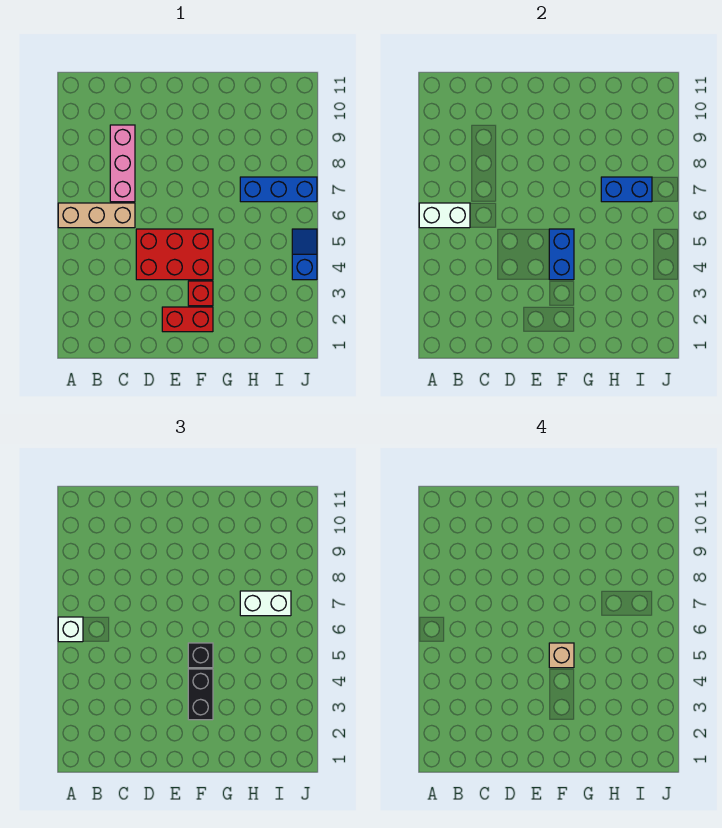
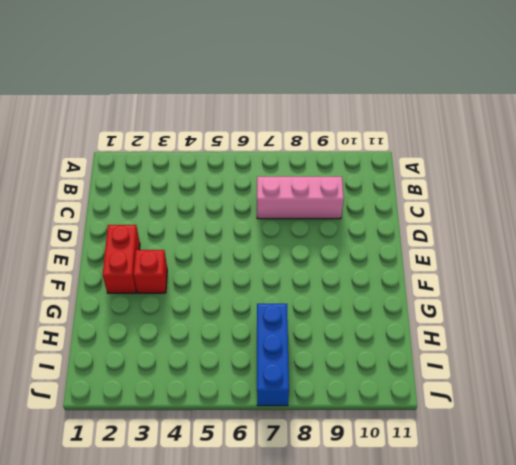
none -> tan brick A6:C6 level 1
none -> red brick D4:F5 level 1
none -> blue slope J4:J5 level 1 top 4

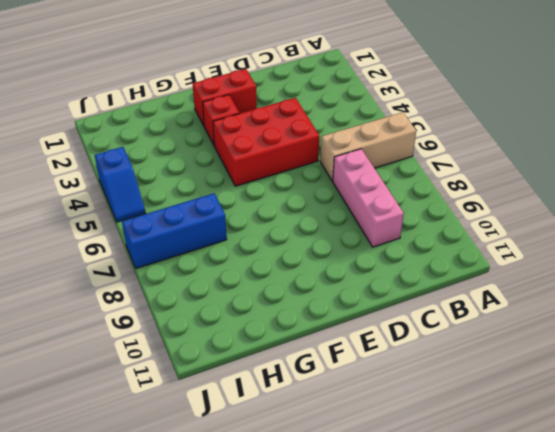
none -> white brick A6:B6 level 2
none -> blue brick F4:F5 level 2
none -> blue brick H7:I7 level 2

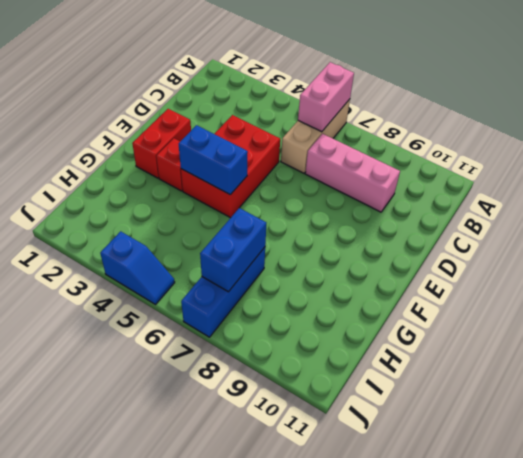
pink brick A6:B6 level 2 -> white brick A6:B6 level 2
none -> white brick A6 level 3
none -> black brick F3:F4 level 3
none -> black brick F5 level 3

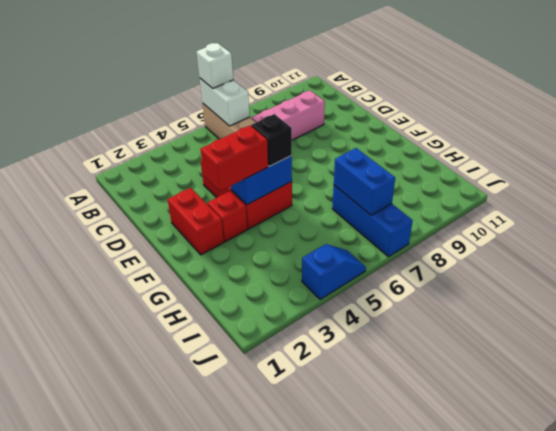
red brick F3:F4 level 3 -> black brick F3:F4 level 3
none -> white brick H7:I7 level 3
none -> tan brick F5 level 4

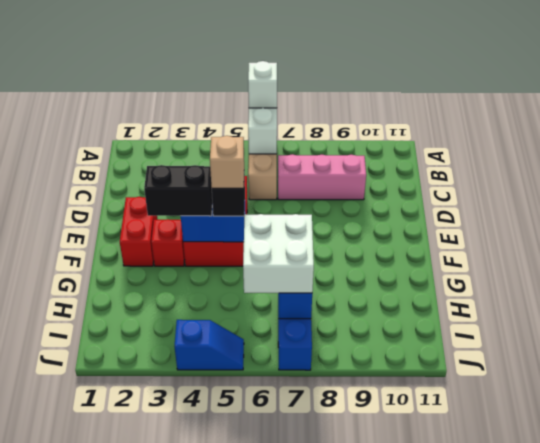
white brick H6:I7 level 3 -> white brick H7:I7 level 3

